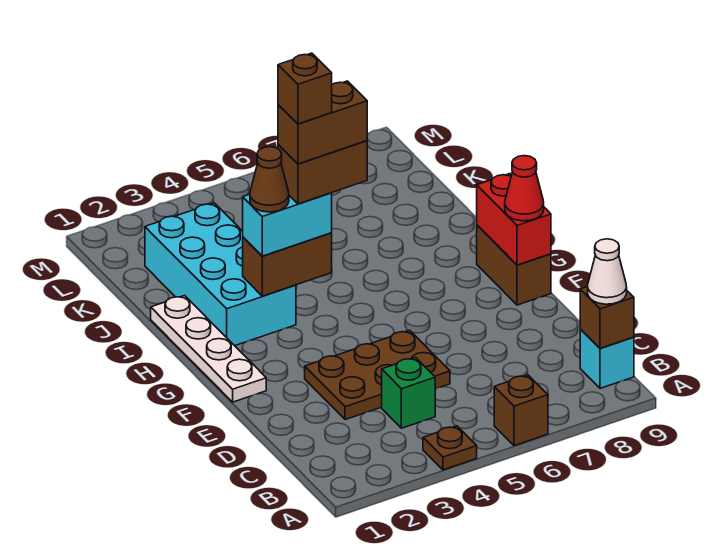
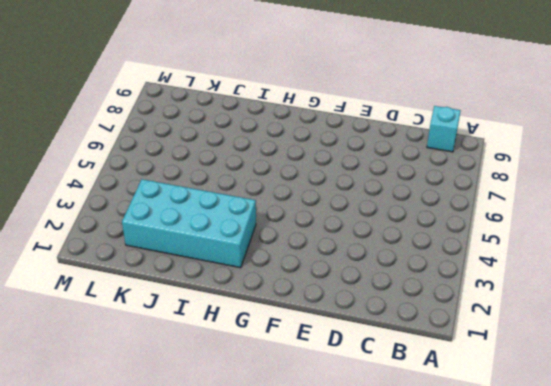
none -> brown plate A4 level 1
none -> brown brick A6 level 1
none -> green brick C4 level 1

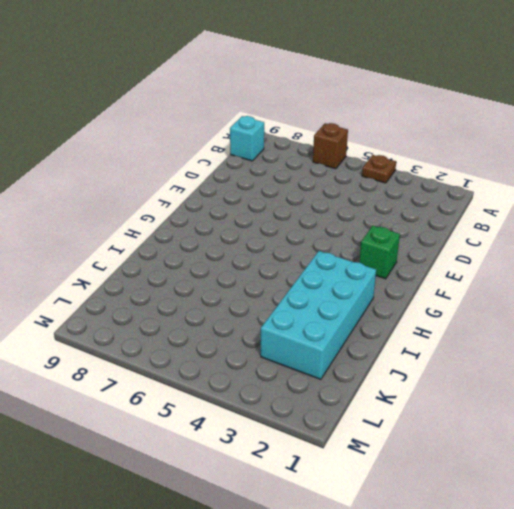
green brick F2 level 1 -> green brick C4 level 1
none -> brown plate D3:E5 level 1
none -> white plate F1:I1 level 1
none -> brown brick F9:G9 level 1

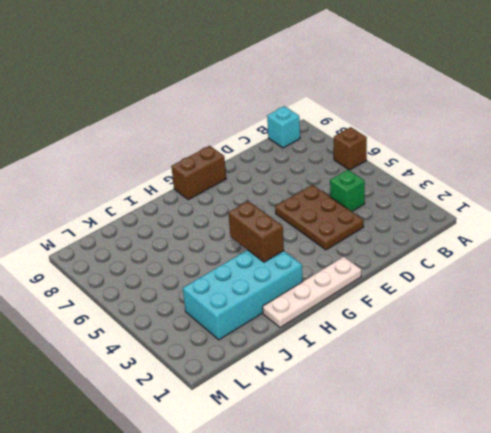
none -> brown plate A4 level 1
none -> brown brick B9 level 2
none -> red brick F9:G9 level 2

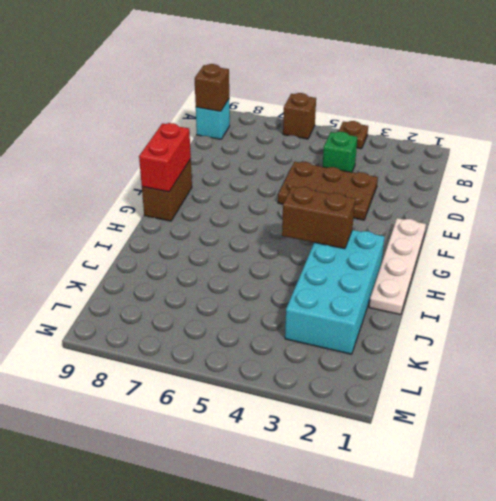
none -> white cone B9 level 3
none -> red cone F9 level 3
none -> cyan brick H3:H4 level 3

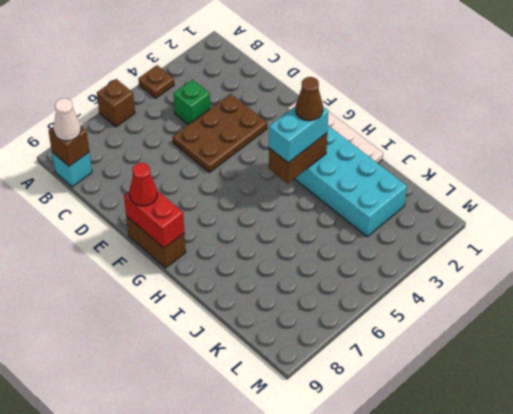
none -> brown brick H4:H5 level 4
none -> brown brick H4:H5 level 5
none -> brown brick H4 level 6

